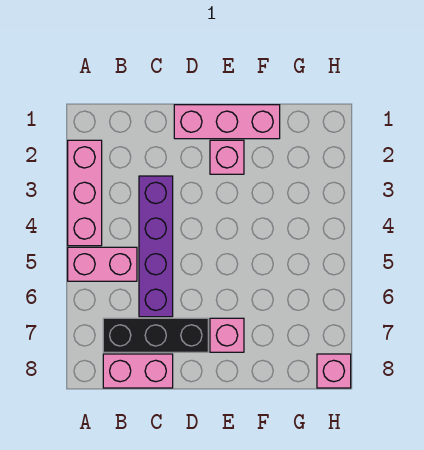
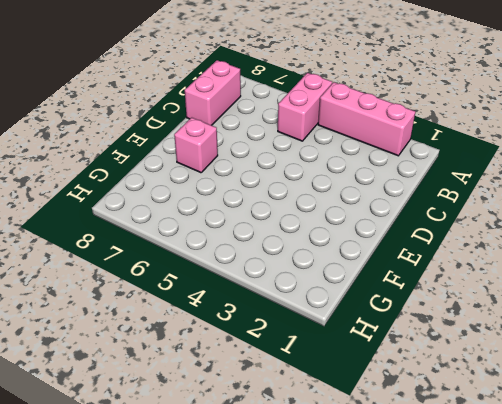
none -> black brick B7:D7 level 1
none -> purple brick C3:C6 level 1

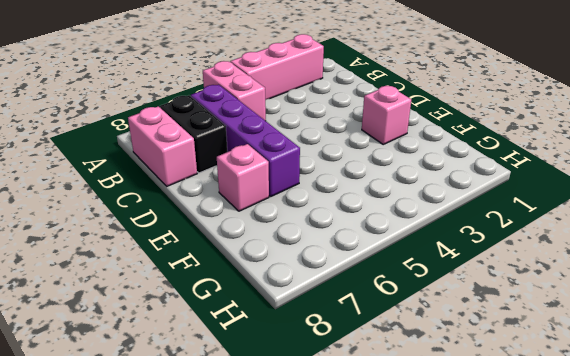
purple brick B6:E6 level 1 -> purple brick C3:C6 level 1
black brick B7:C7 level 1 -> black brick B7:D7 level 1
none -> pink brick D1:F1 level 1
none -> pink brick H8 level 1

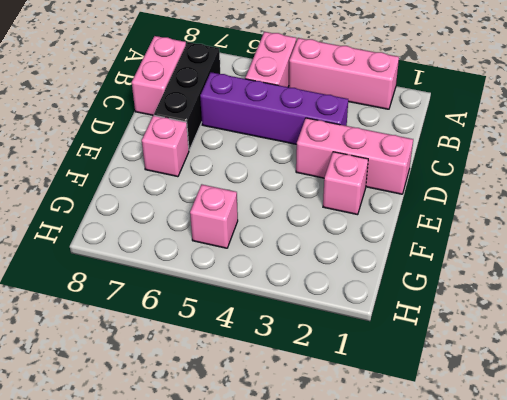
pink brick D1:D3 level 1 -> pink brick D1:F1 level 1
pink brick G5 level 1 -> pink brick H8 level 1

